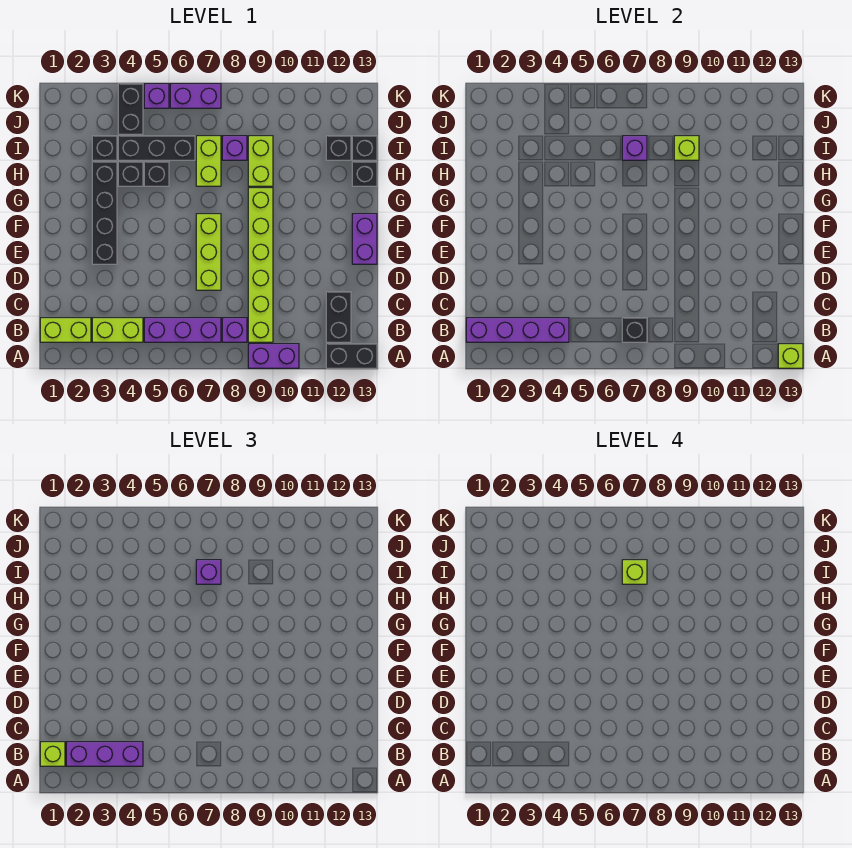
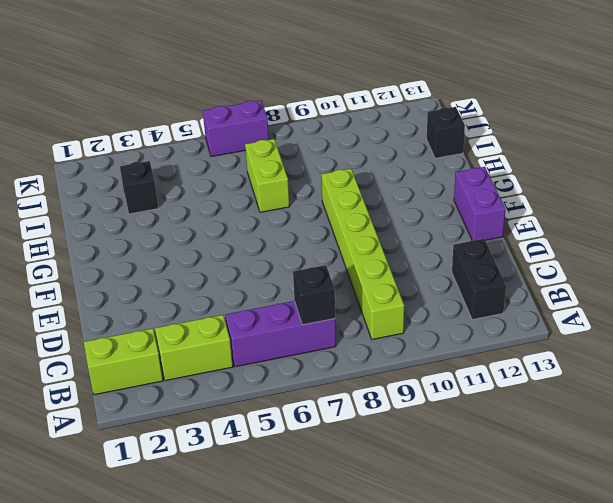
none -> purple brick A9:A10 level 1
none -> black brick A12:A13 level 1
none -> purple brick B8 level 1
none -> lime brick D7:F7 level 1

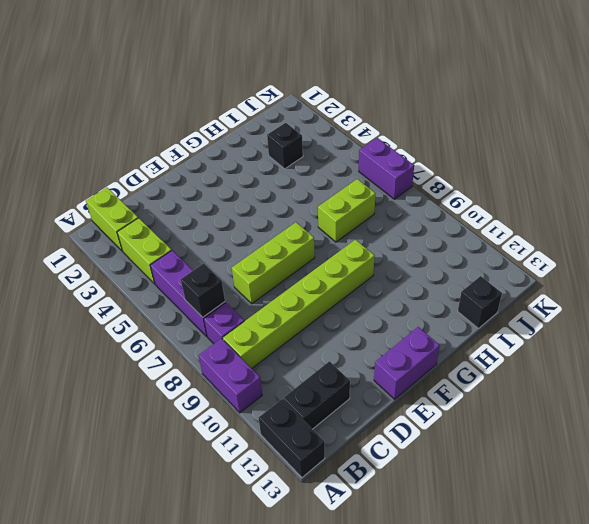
none -> black brick E3:H3 level 1
none -> black brick H4 level 1
none -> black brick H5 level 1
none -> lime brick H9:I9 level 1

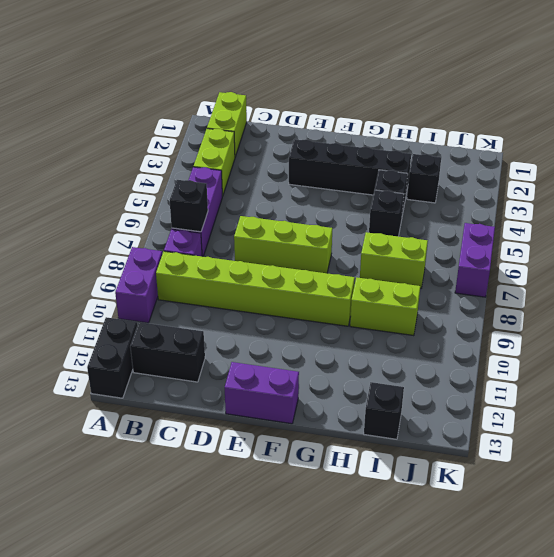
none -> black brick H13 level 1
none -> black brick I4:I6 level 1
none -> purple brick I8 level 1
none -> black brick I12 level 1

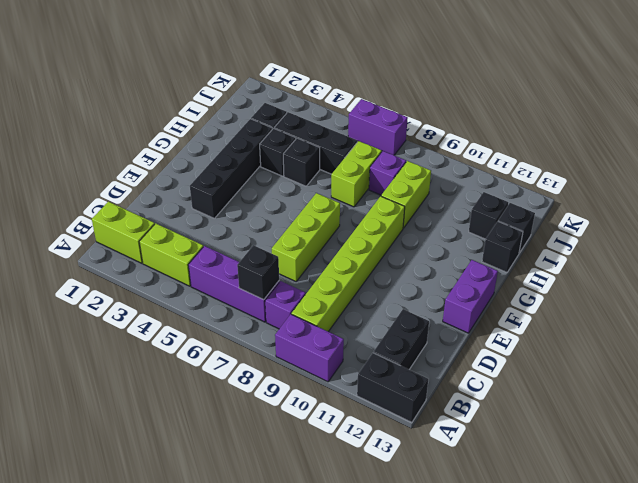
none -> black brick J4:K4 level 1
none -> purple brick K5 level 1
none -> lime brick A13 level 2
none -> purple brick B1:B4 level 2

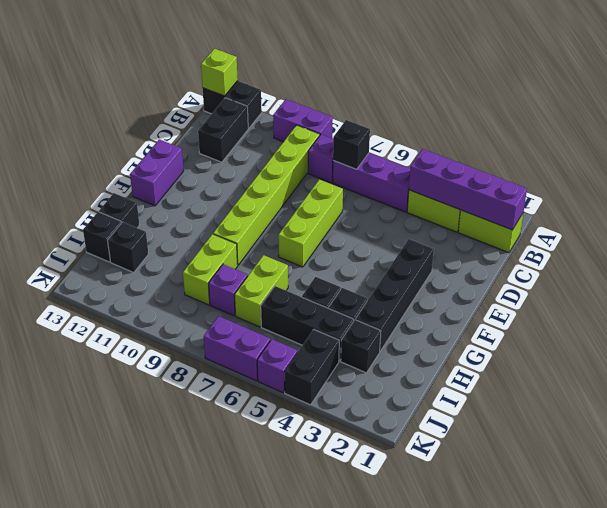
none -> purple brick I7 level 2
none -> lime brick I9 level 2
none -> lime brick B1 level 3
none -> purple brick B2:B4 level 3

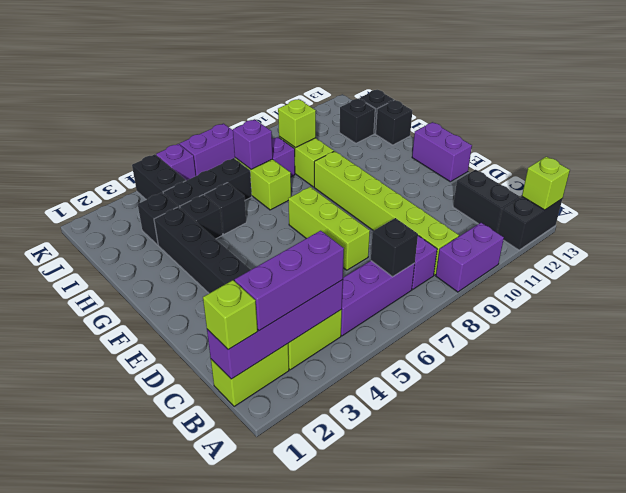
none -> purple brick I7 level 3
none -> lime brick I7 level 4

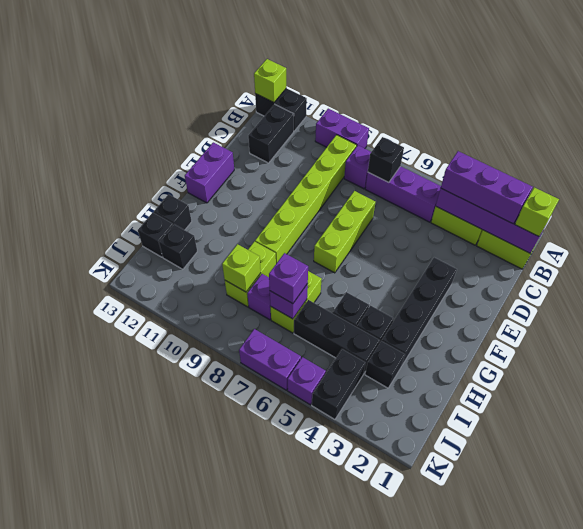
none -> lime brick I7 level 4

